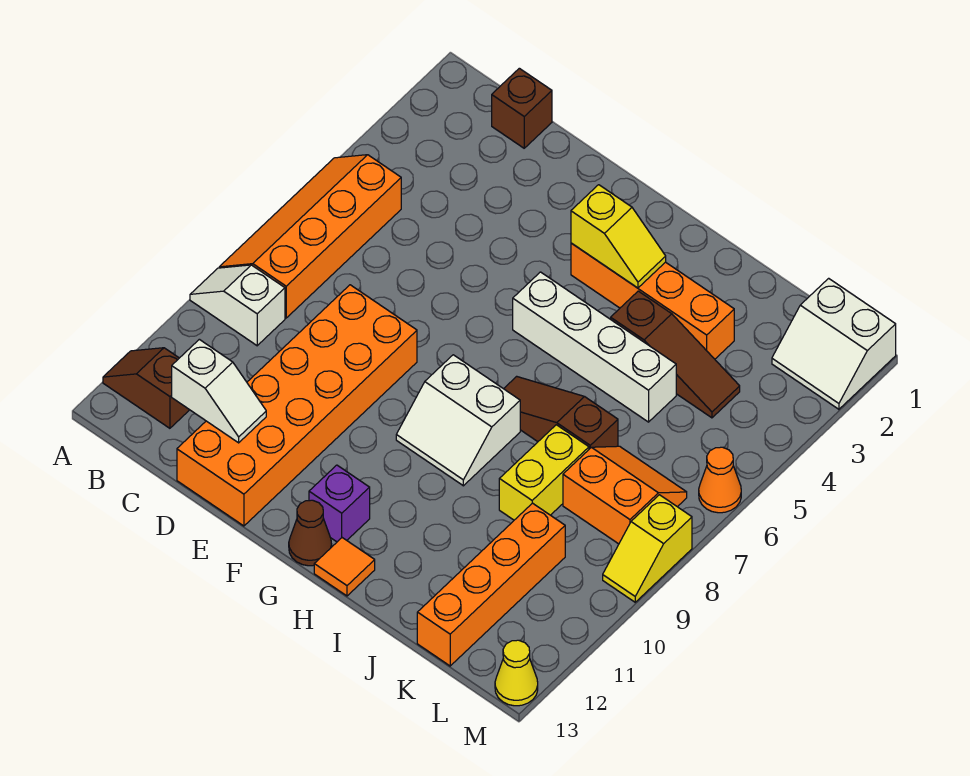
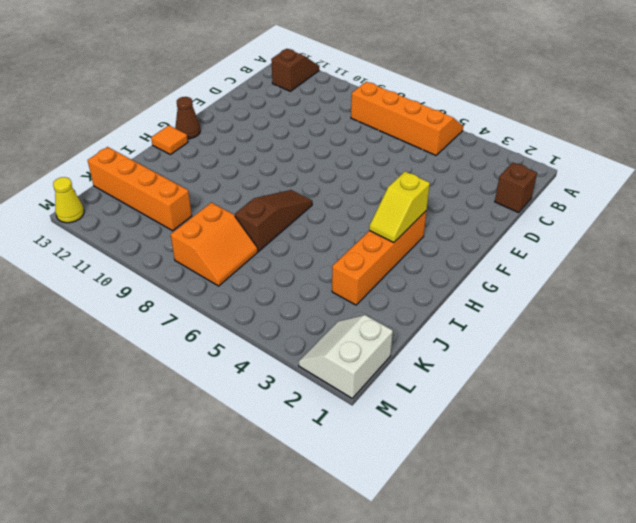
none -> white slope A9:B9 level 1 top B
none -> orange brick D8:E13 level 1
none -> white brick G5:J5 level 1

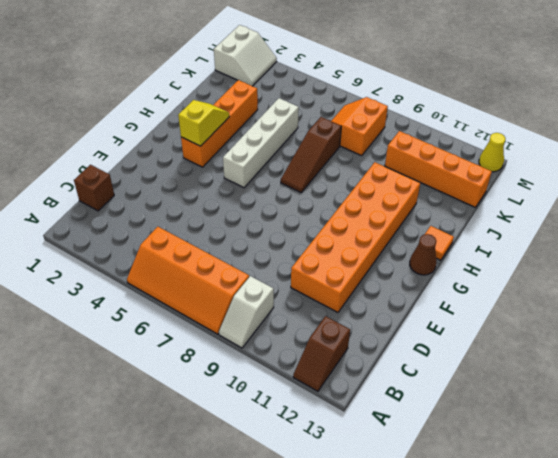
orange brick D10:I11 level 1 -> orange brick D8:E13 level 1
none -> white slope G8:H9 level 1 top 8
none -> purple brick G12 level 1
none -> brown slope I4:K4 level 1 top I

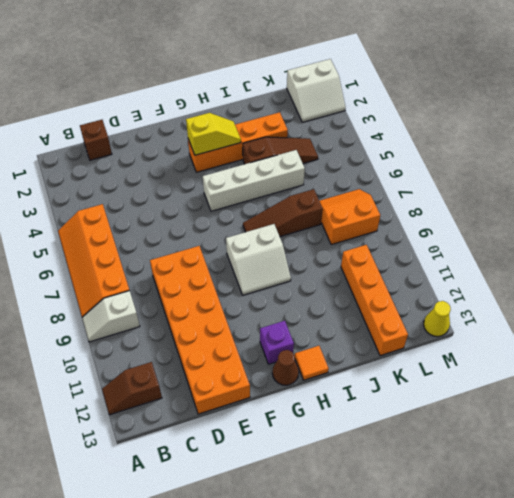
none -> yellow brick J8:J9 level 1
none -> orange cone M6 level 1
none -> yellow slope M8:M9 level 1 top 8

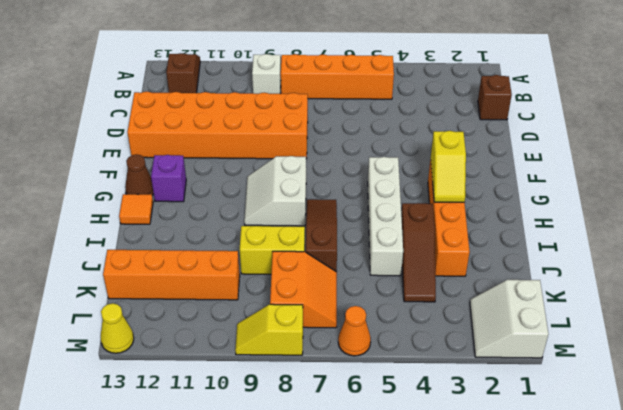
none -> white slope C12:D12 level 2 top C

